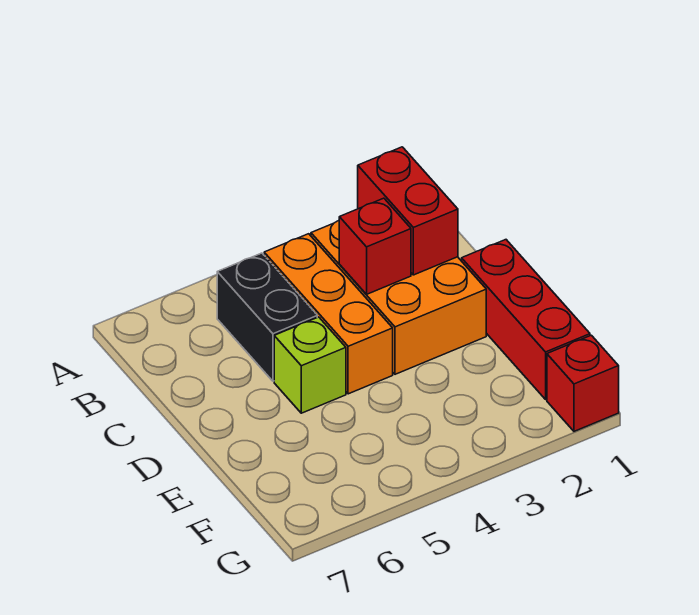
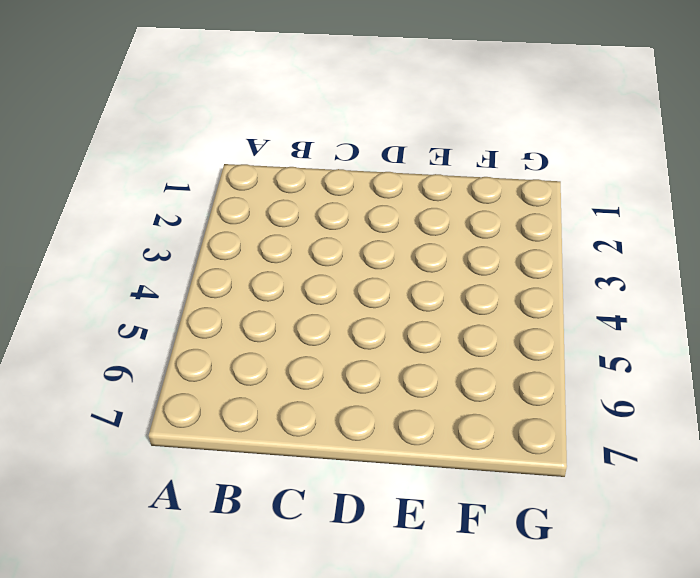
none -> orange brick B2:D3 level 1
none -> orange brick B4:D4 level 1

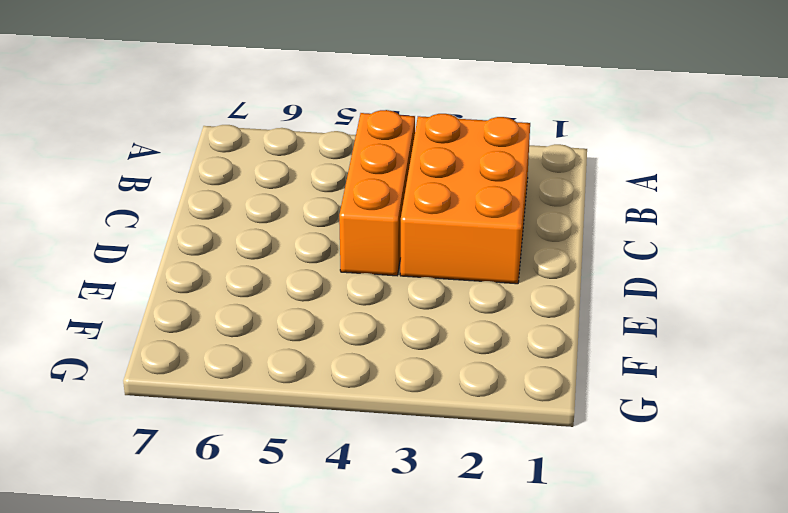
none -> black brick B5:C5 level 1
none -> red brick D1:F1 level 1

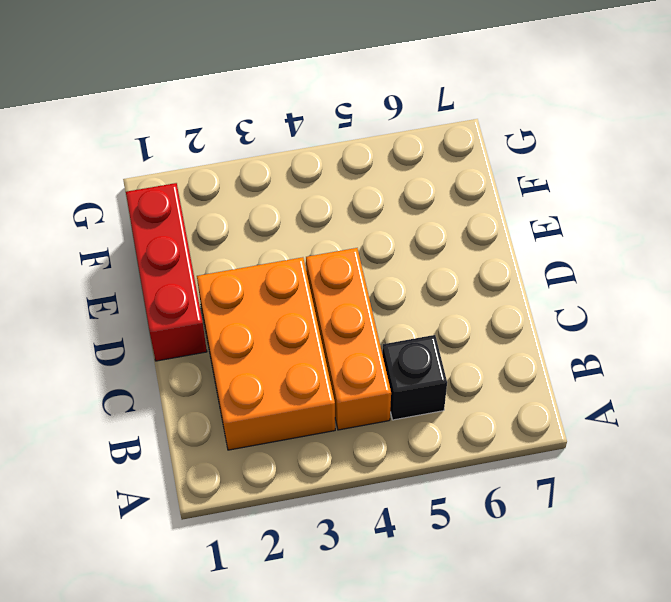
black brick B5 level 1 -> black brick B5:C5 level 1
none -> lime brick D5 level 1
none -> red brick G1 level 1

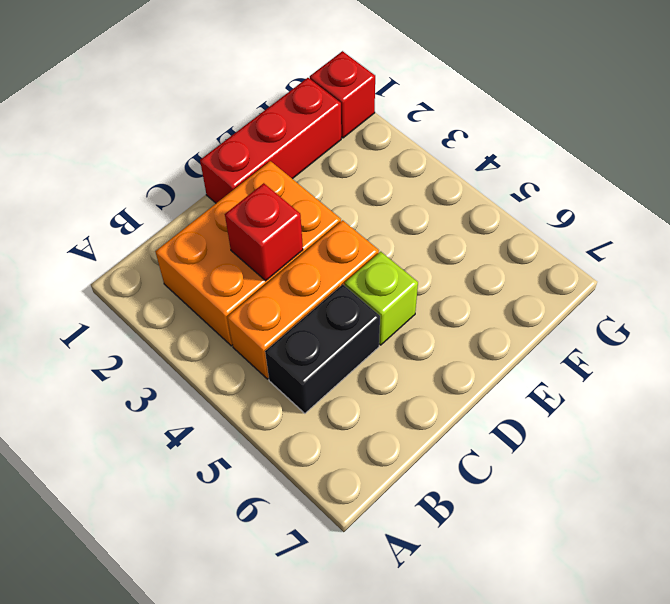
none -> red brick B2:C2 level 2

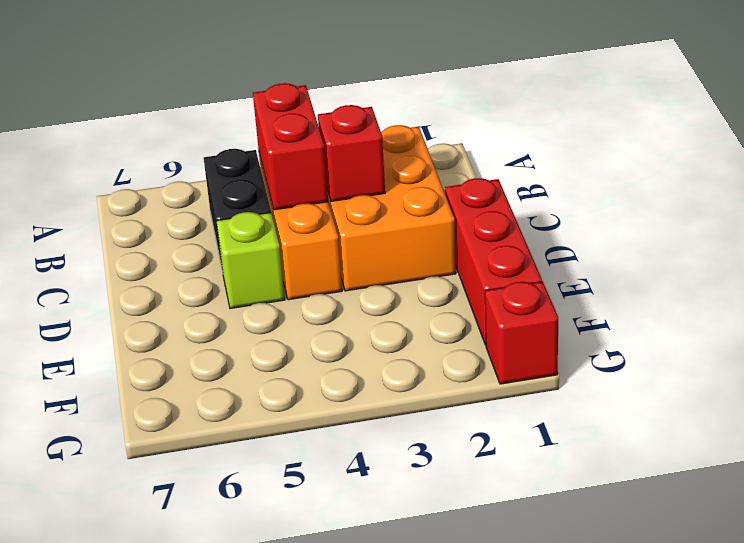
red brick B4:C4 level 2 -> red brick B2:C2 level 2

